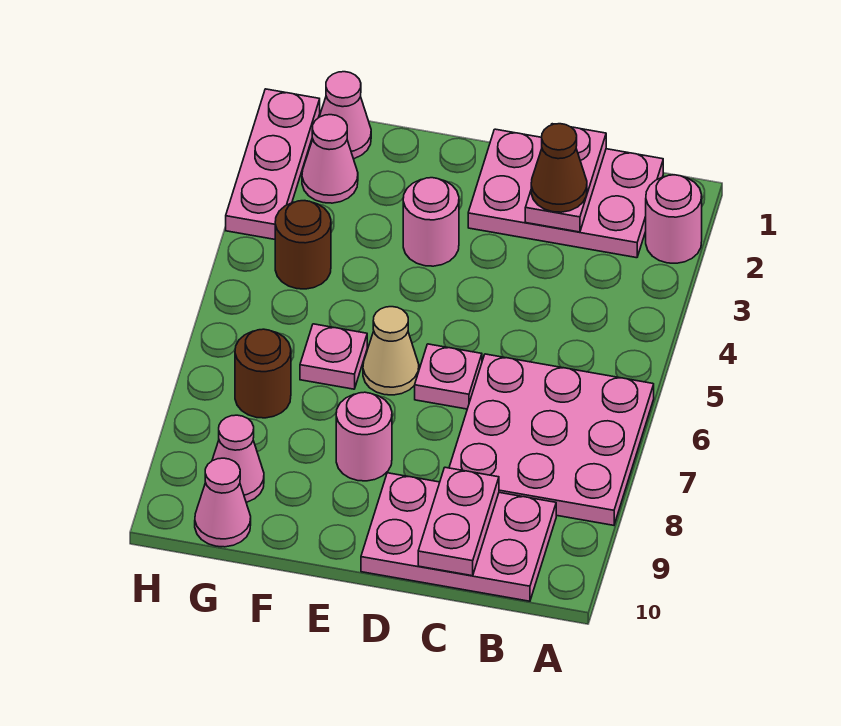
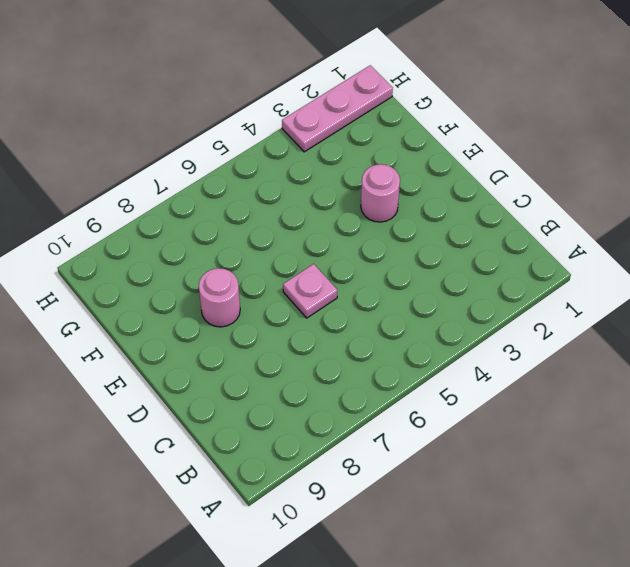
none -> pink round brick A2 level 1
none -> pink plate A6:C8 level 1
none -> pink plate B1:D2 level 1

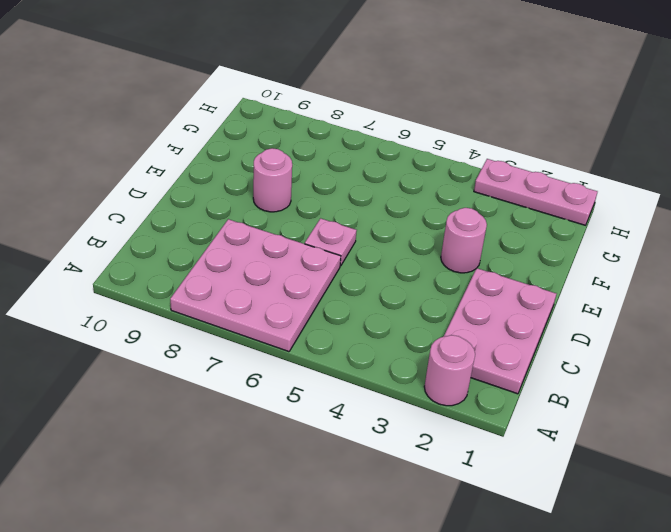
none -> pink plate B9:D10 level 1
none -> tan cone E6 level 1
none -> pink plate F6 level 1

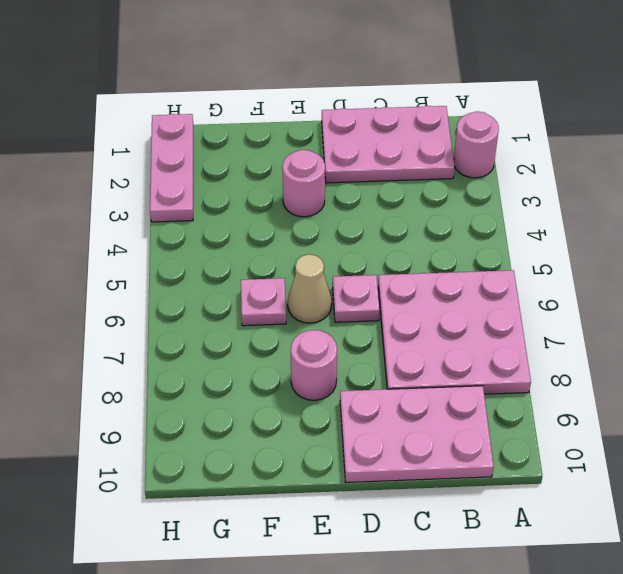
none -> pink cone G1 level 1
none -> pink cone G2 level 1
none -> brown round brick G4 level 1

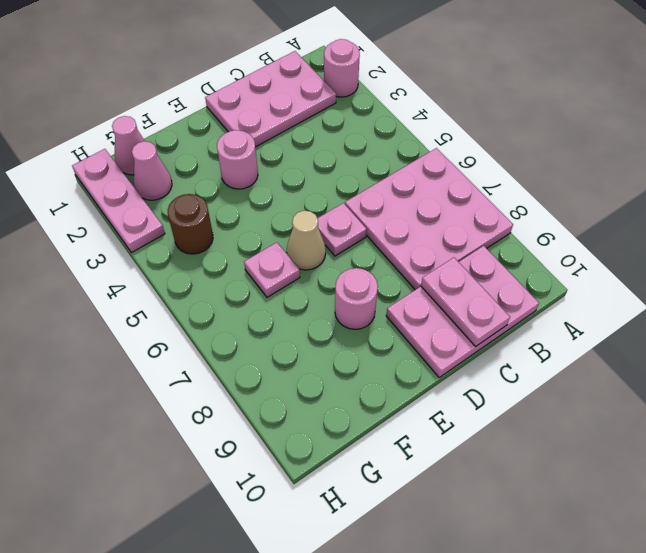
none -> brown round brick G7 level 1
none -> pink cone G9 level 1
none -> pink cone G10 level 1

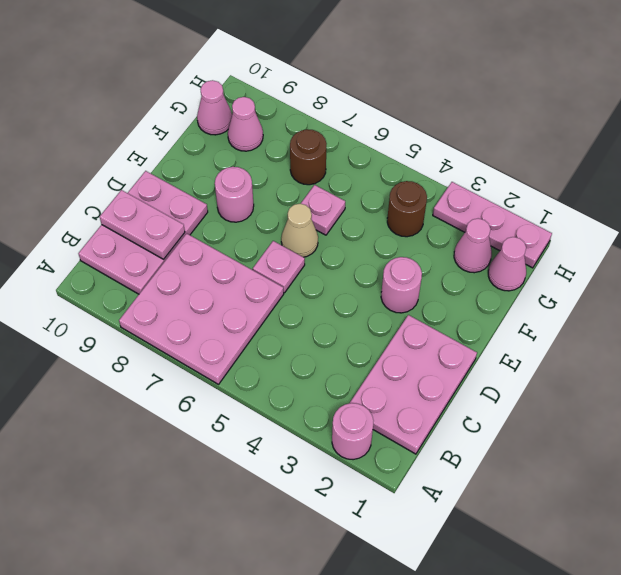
none -> pink plate C1:C2 level 2
none -> brown cone C2 level 3

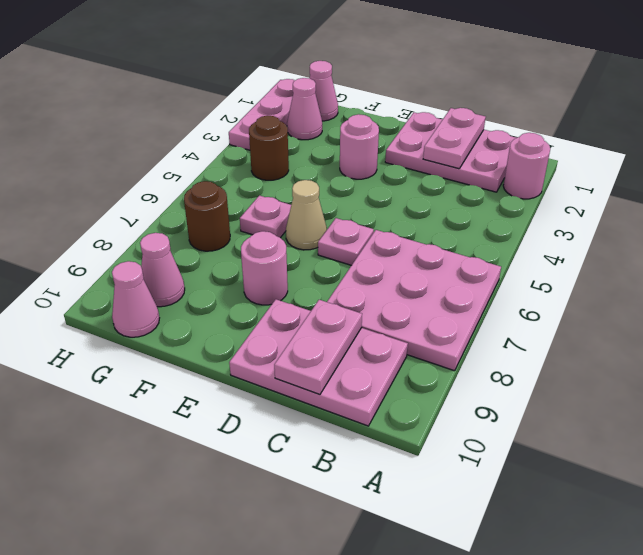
none -> brown cone C2 level 3

